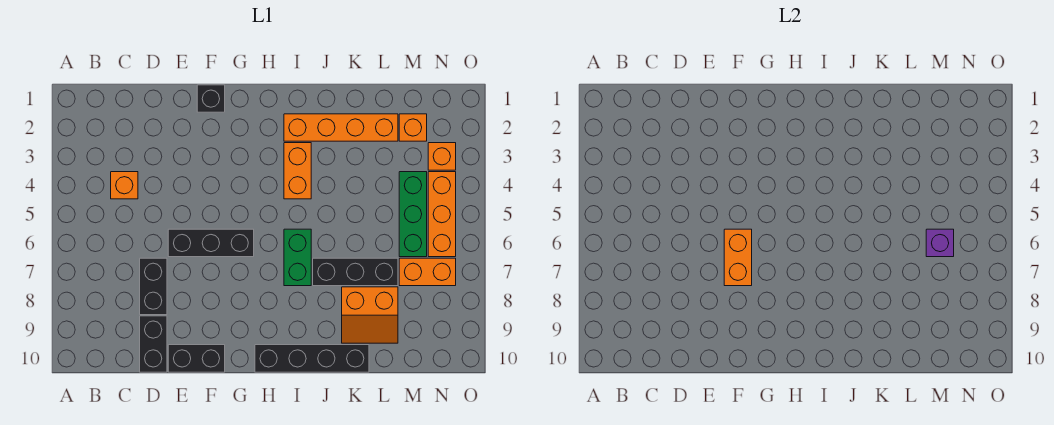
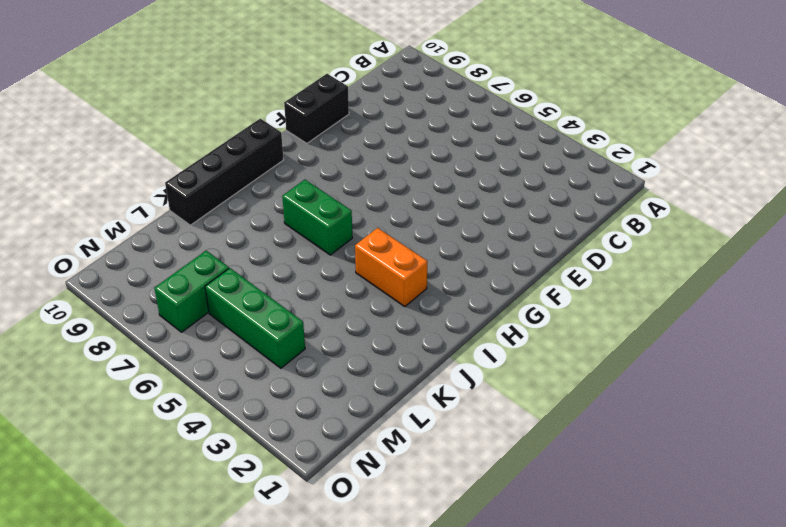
green brick M7:N7 level 1 -> orange brick M7:N7 level 1
none -> orange brick C4 level 1
none -> black brick D7:D8 level 1
none -> black brick D9:D10 level 1

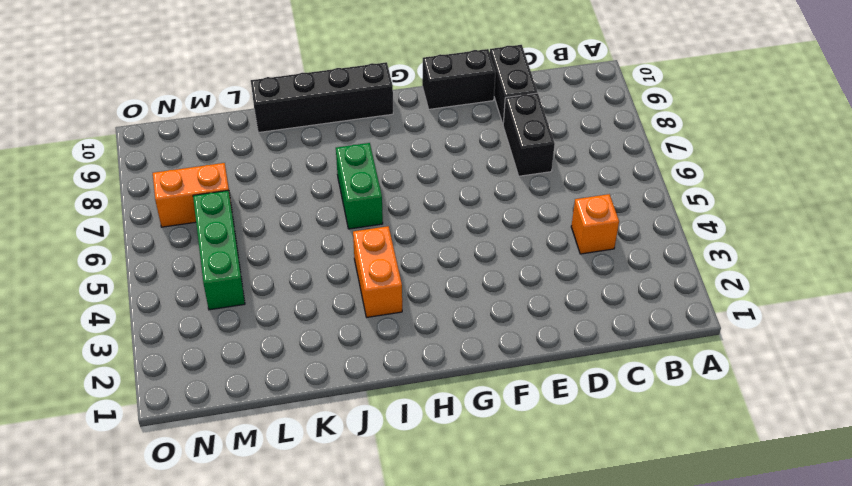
none -> black brick E6:G6 level 1
none -> black brick F1 level 1
none -> orange brick I2:L2 level 1

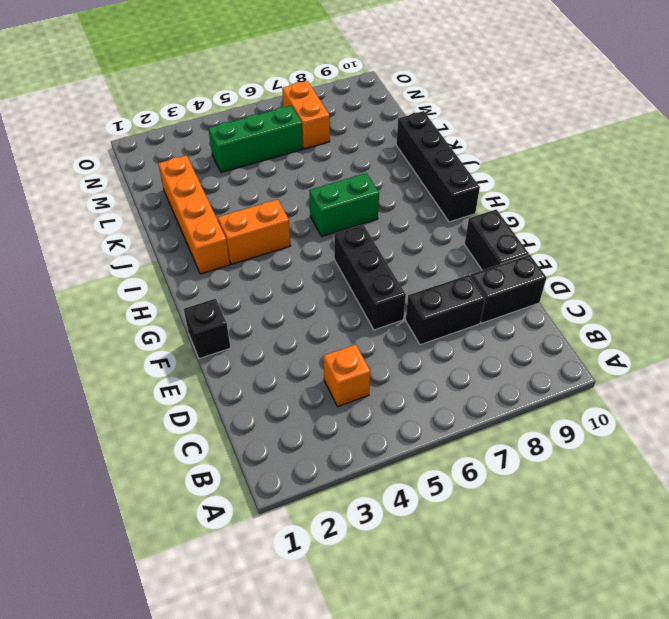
none -> black brick J7:L7 level 1
none -> orange slope K8:L9 level 1 top 8
none -> orange brick M2 level 1

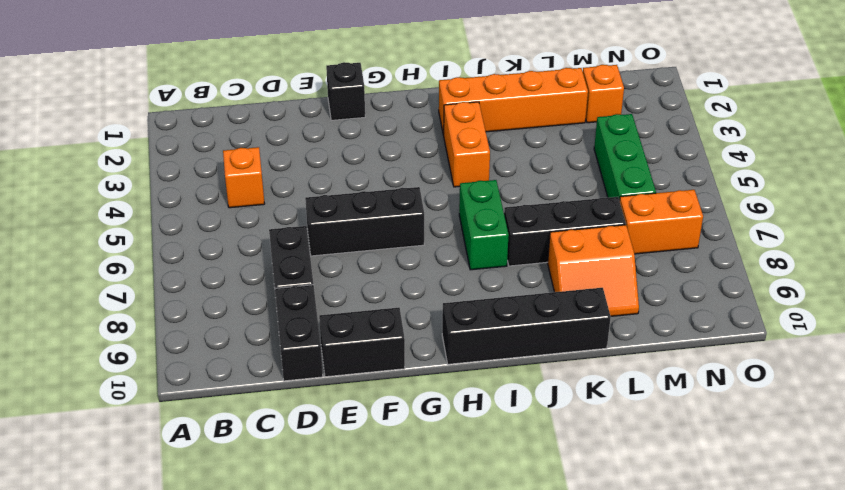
none -> orange brick N3 level 1
none -> orange brick N4:N6 level 1
none -> orange brick F6:F7 level 2

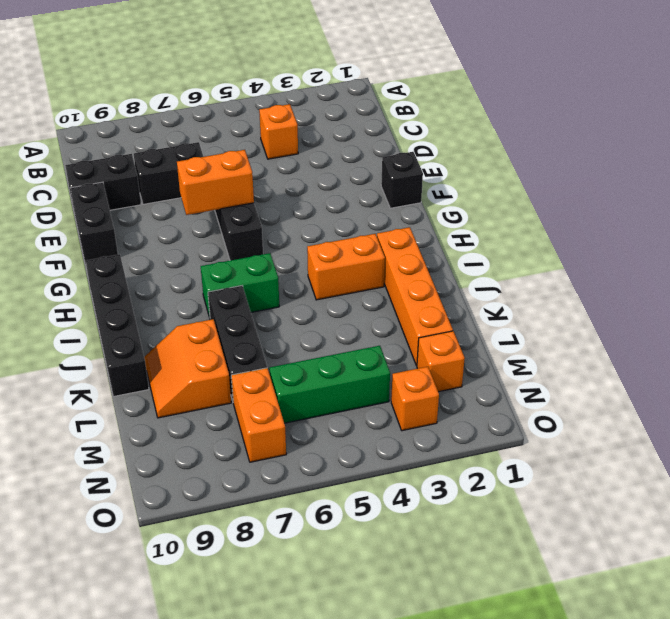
none -> orange brick N4:N6 level 1
none -> purple brick M6 level 2

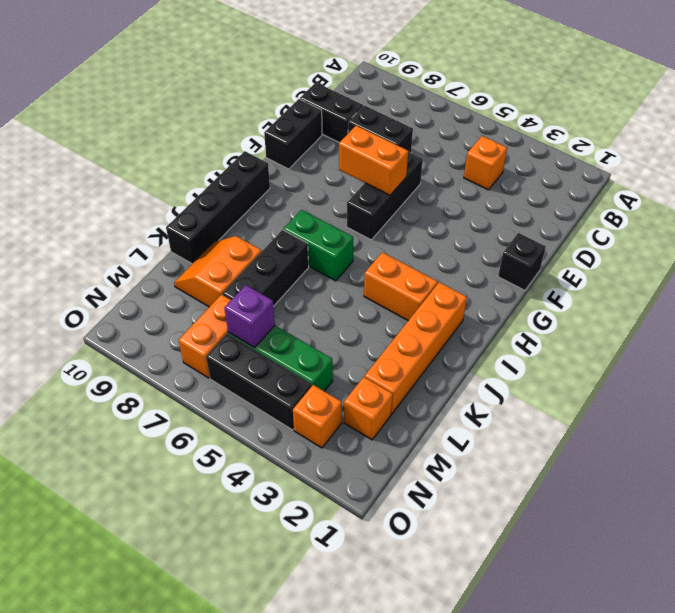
black brick N4:N6 level 1 -> orange brick N4:N6 level 1

